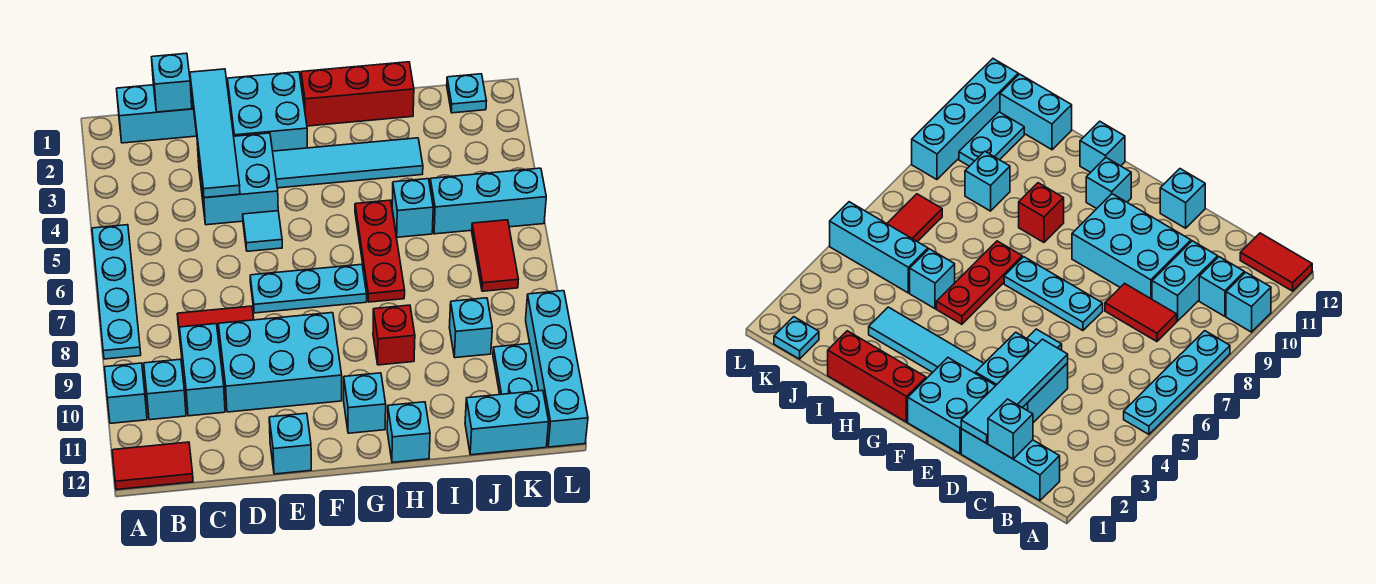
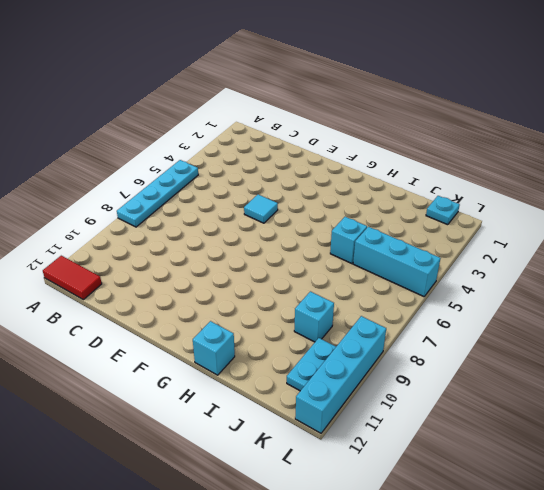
none -> cyan brick A10 level 1
none -> cyan brick B1:D1 level 1
none -> cyan brick B10 level 1

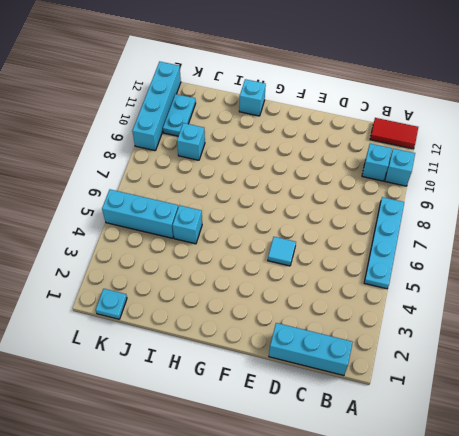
none -> red tile C8:D8 level 1
none -> cyan brick C9:C10 level 1
none -> cyan brick D3:E4 level 1

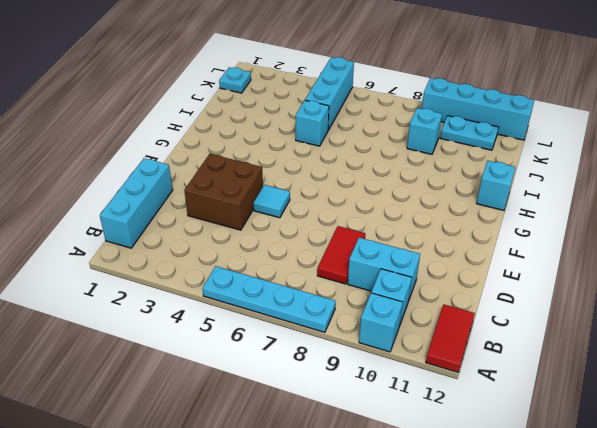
brown brick D3:E4 level 1 -> cyan brick D3:E4 level 1
none -> cyan brick D9:F10 level 1
none -> cyan brick E1:F2 level 1
none -> cyan plate E7:G7 level 1

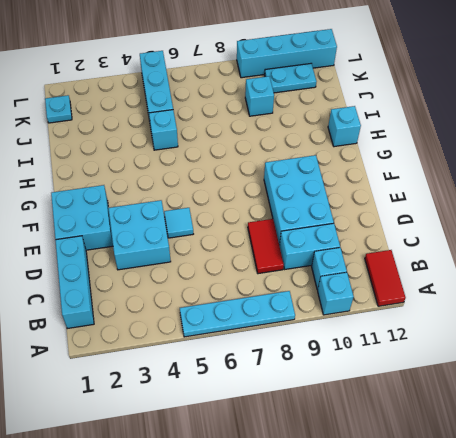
none -> cyan plate E7:G7 level 1
none -> cyan brick E12 level 1
none -> cyan tile F3:I3 level 1

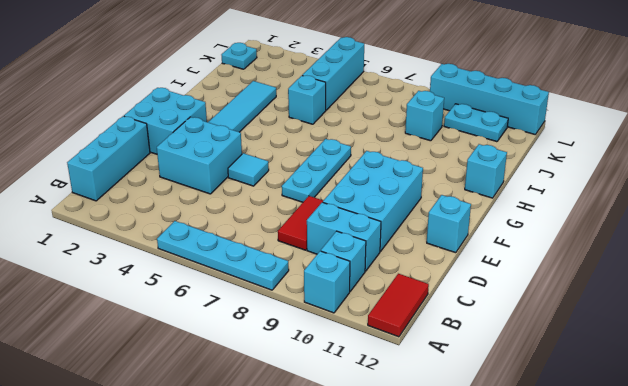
none -> red brick G1:I1 level 1
none -> cyan brick G11 level 1
none -> red plate H5:H7 level 1

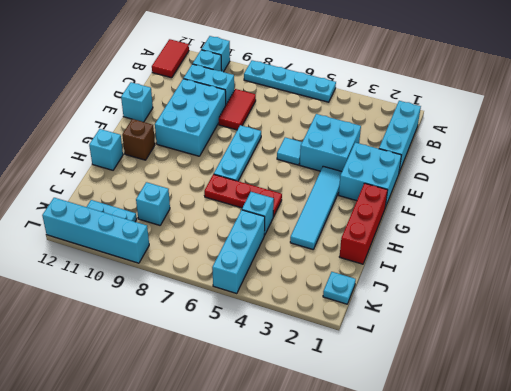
brown brick G11 level 1 -> cyan brick G11 level 1
none -> red brick H9 level 1
none -> cyan brick J12:K12 level 1
none -> red tile K6:K7 level 1

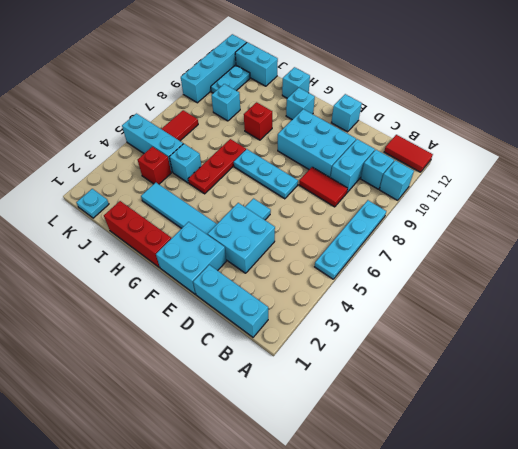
red brick J4 level 1 -> none
none -> cyan brick C1 level 2
none -> cyan tile D1:D4 level 2

